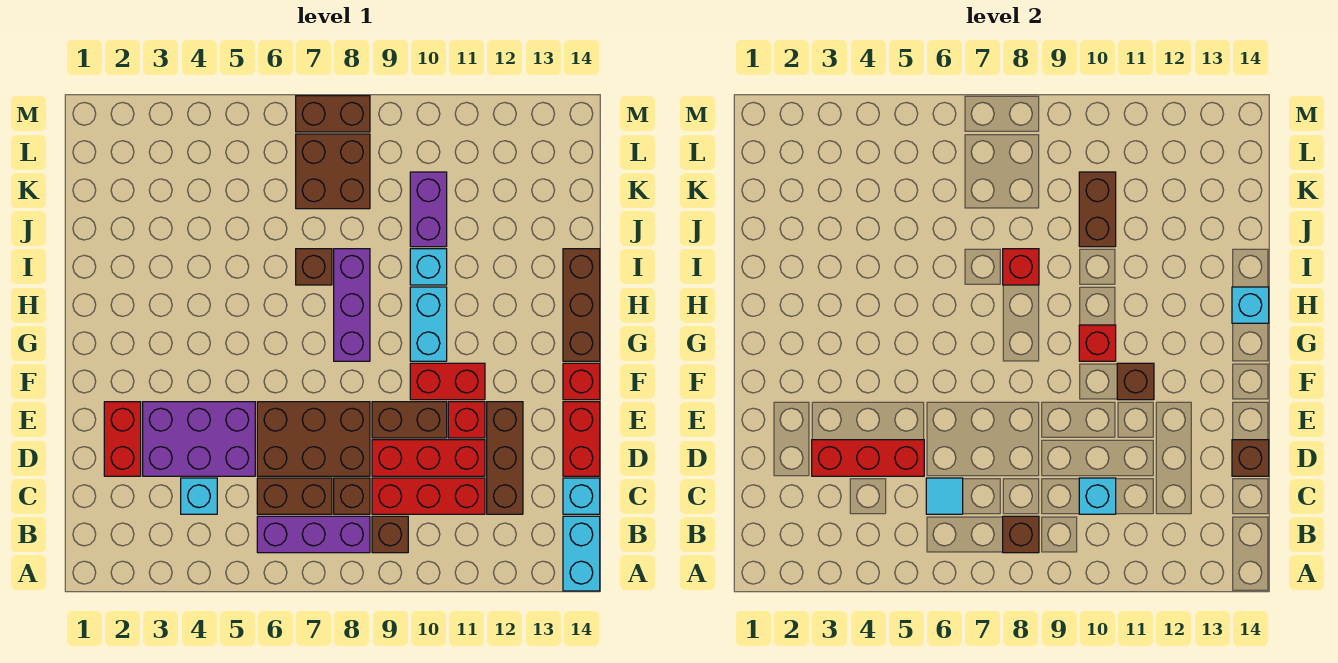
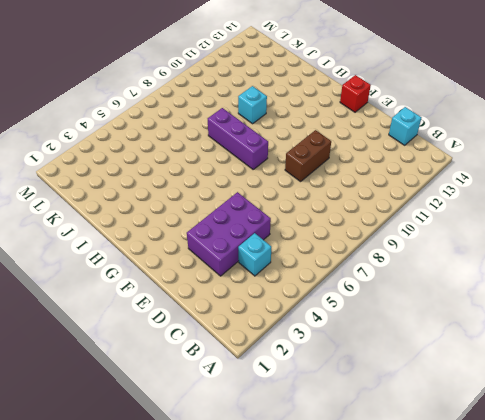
none -> cyan brick A14:B14 level 1
none -> purple brick B6:B8 level 1
none -> brown brick B9 level 1
none -> brown brick C6:C7 level 1

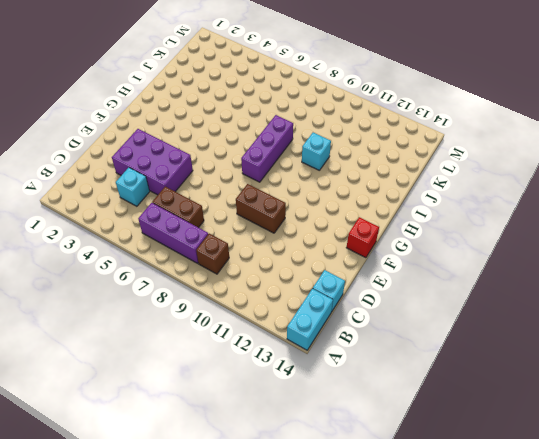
none -> brown brick C8 level 1
none -> red brick C9:C11 level 1
none -> brown brick C12:E12 level 1
none -> red brick D2:E2 level 1

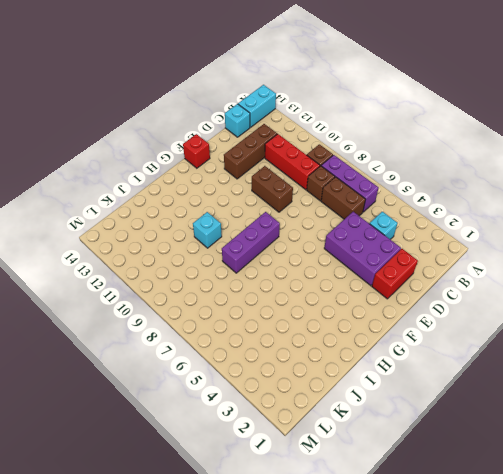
none -> brown brick D6:E8 level 1
none -> red brick D9:D11 level 1
none -> red brick D14:E14 level 1
none -> red brick E11 level 1

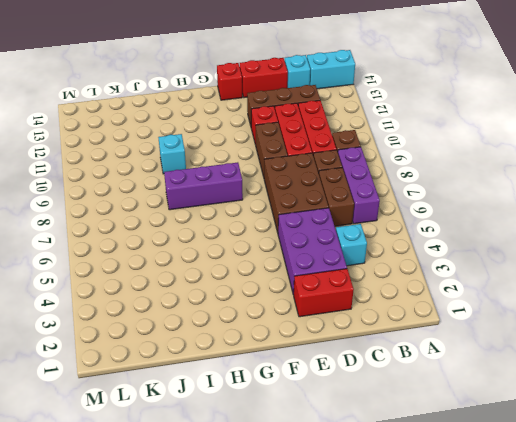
none -> red brick F10:F11 level 1
none -> cyan brick G10:H10 level 1
none -> brown brick G14:I14 level 1
none -> brown brick I7 level 1

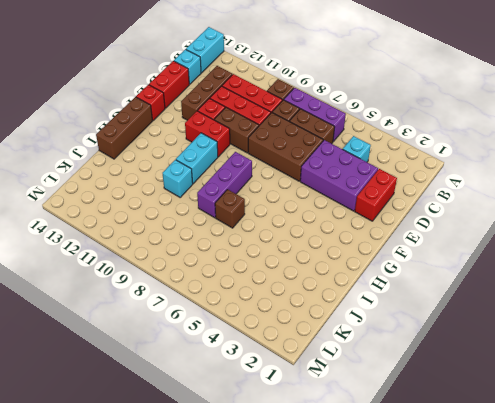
none -> purple brick J10:K10 level 1
none -> brown brick K7:L8 level 1
none -> brown brick M7:M8 level 1
none -> brown brick B8 level 2

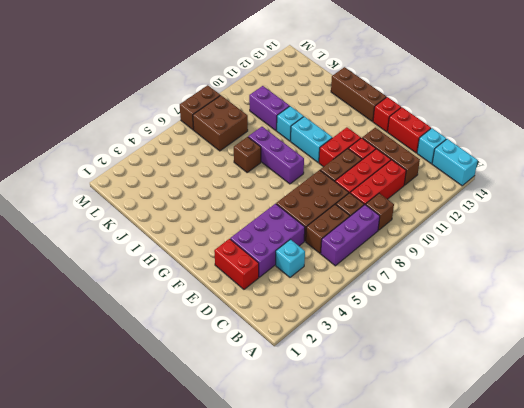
none -> brown brick B8 level 2
none -> cyan tile C6 level 2
none -> cyan brick C10 level 2
none -> red brick D3:D5 level 2

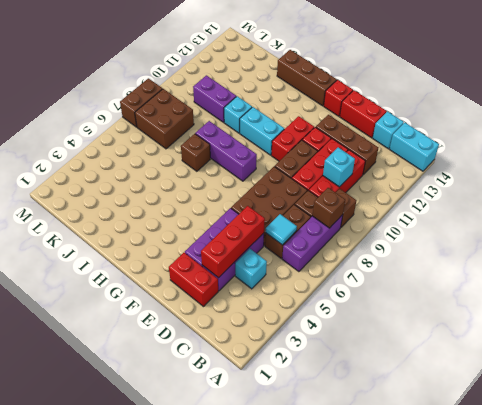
none -> brown brick D14 level 2
none -> brown brick F11 level 2
none -> red brick G10 level 2
none -> cyan brick H14 level 2

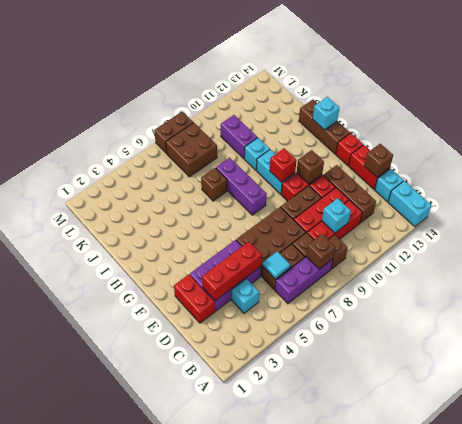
none -> red brick I8 level 2
none -> brown brick J10:K10 level 2

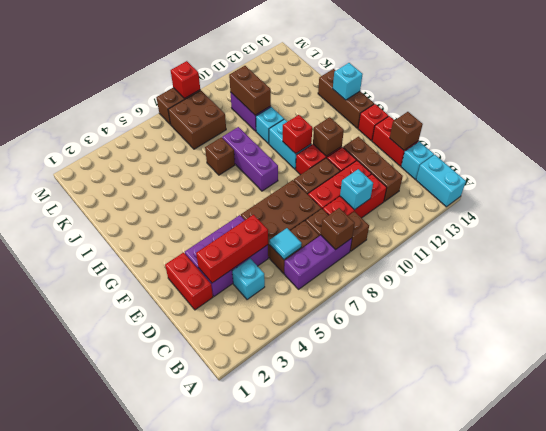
red brick M8 level 2 -> red brick I8 level 2

